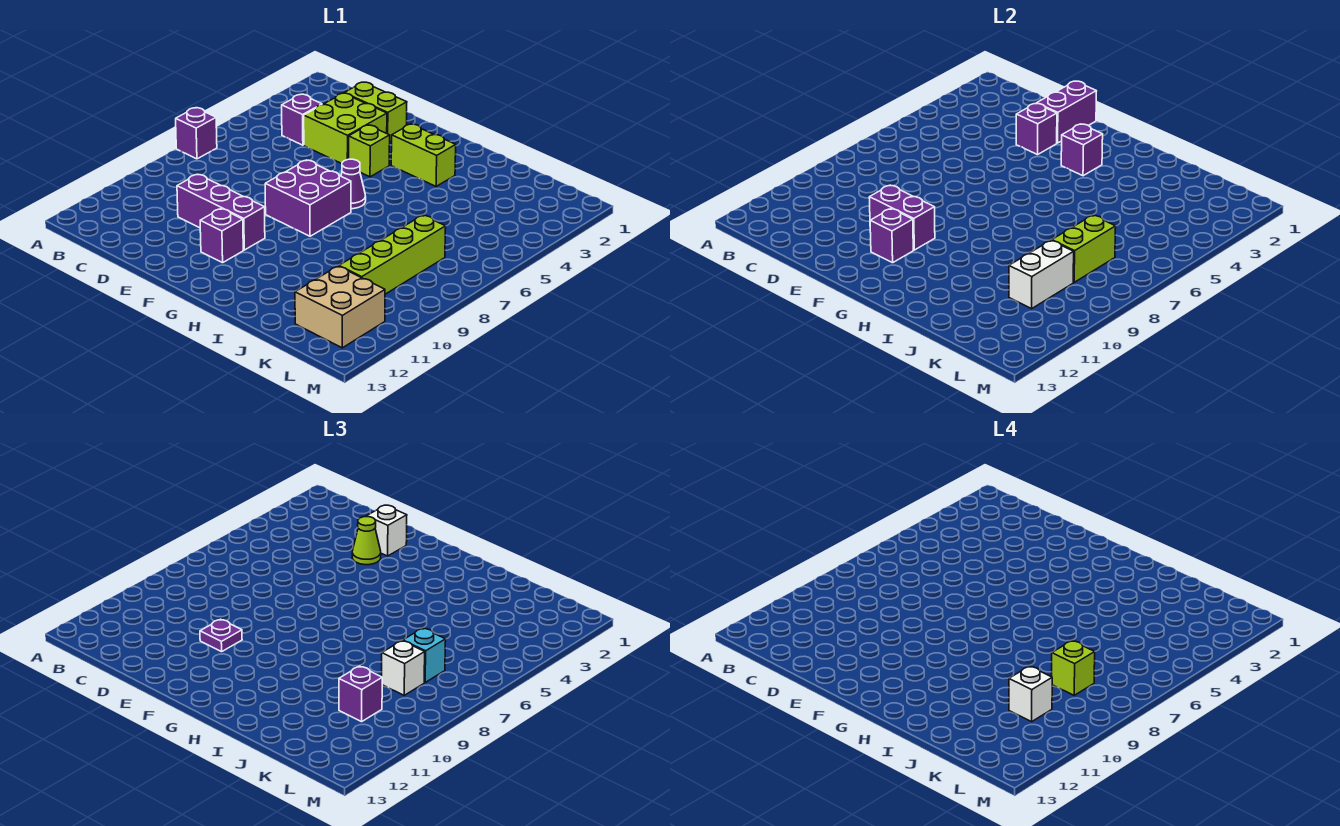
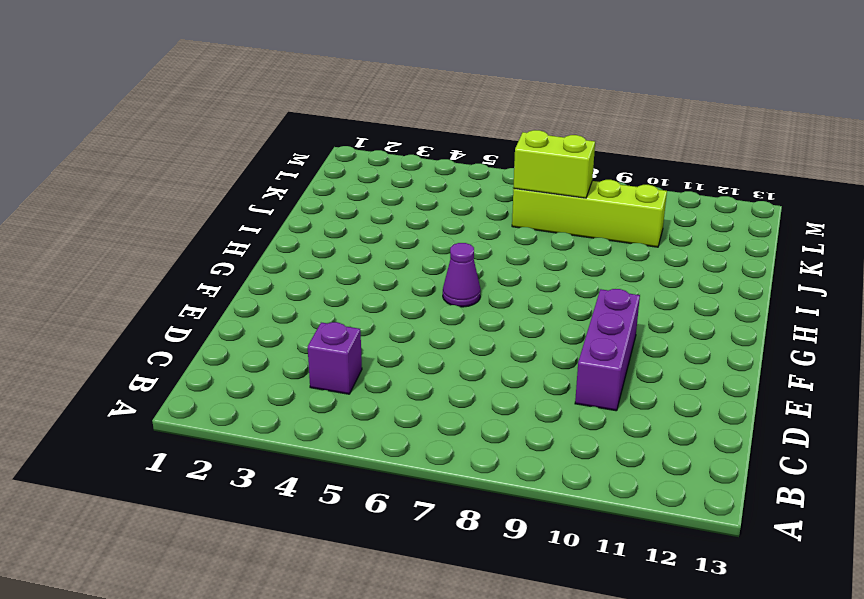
none -> purple brick A7 level 1
none -> lime brick D2:E2 level 1
none -> lime brick D3:E4 level 1

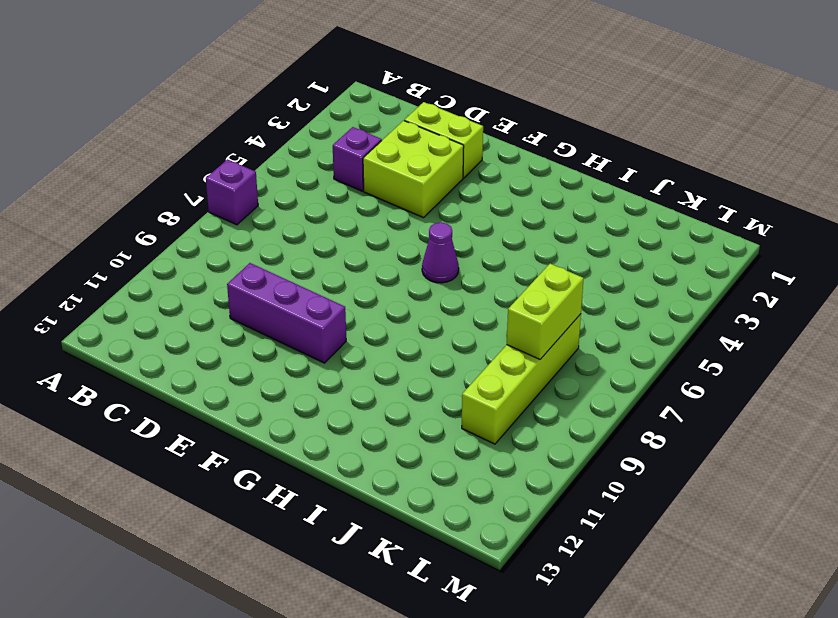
none -> lime brick F4 level 1
none -> purple brick F7:G8 level 1
none -> purple brick F11 level 1

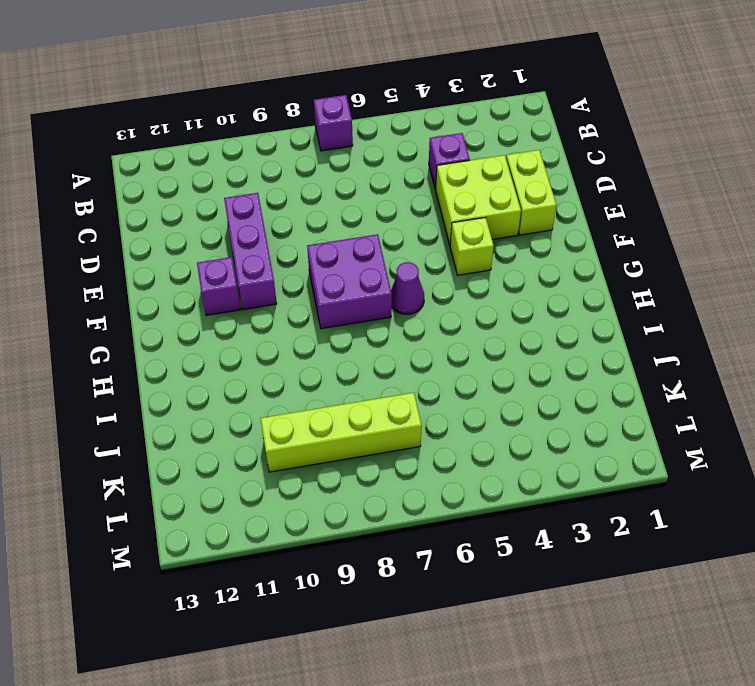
none -> lime brick G3:H3 level 1
none -> tan brick K11:L12 level 1
none -> purple brick E1:E2 level 2

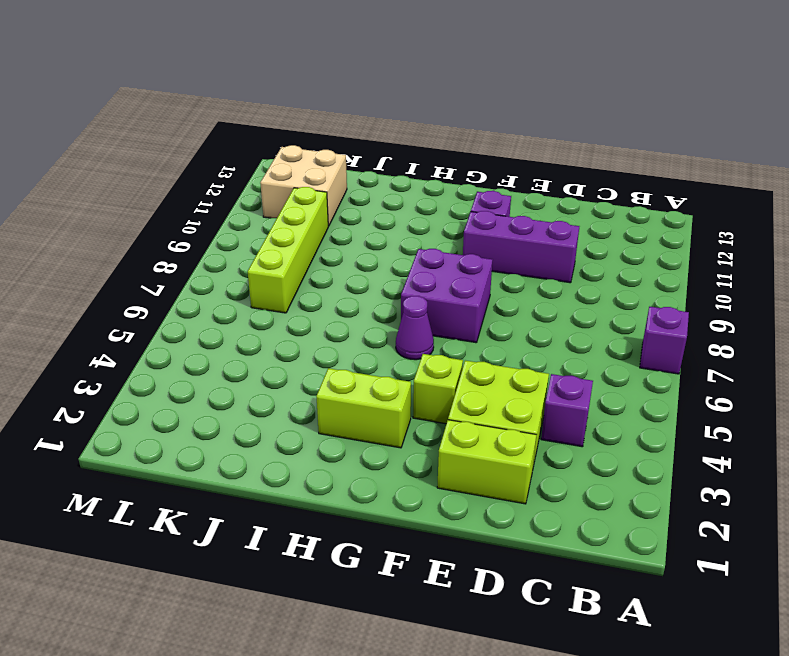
none -> purple brick E1:E2 level 2
none -> purple brick E3 level 2
none -> purple brick E10:F10 level 2

